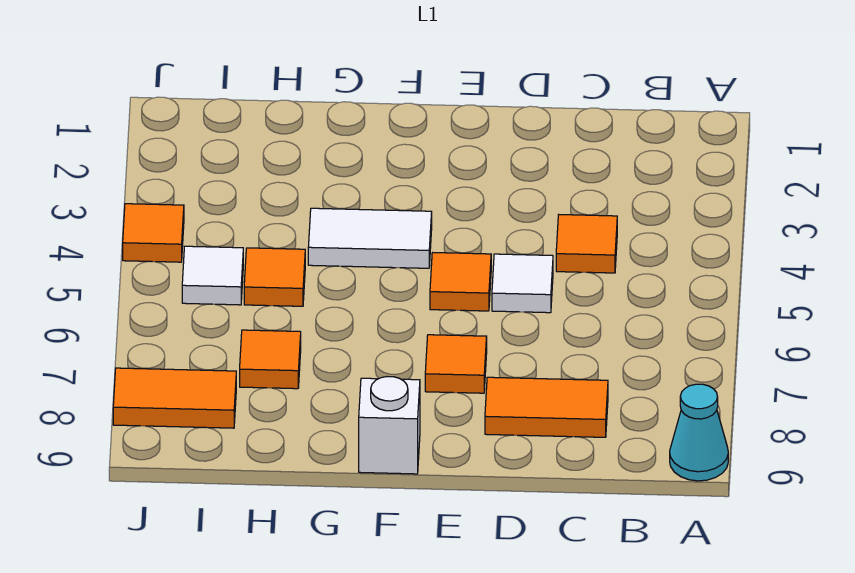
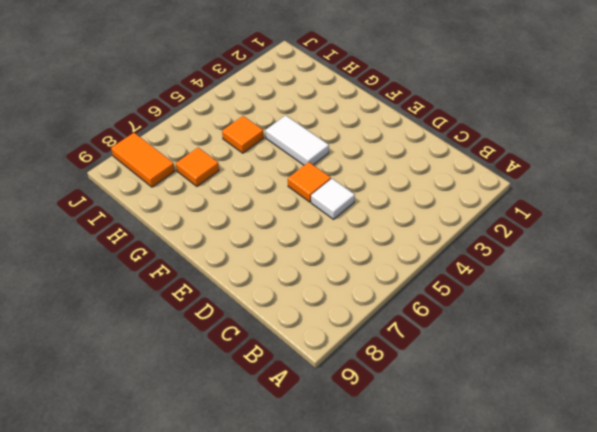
none -> cyan cone A9 level 1
none -> orange tile C4 level 1
none -> orange tile C8:D8 level 1

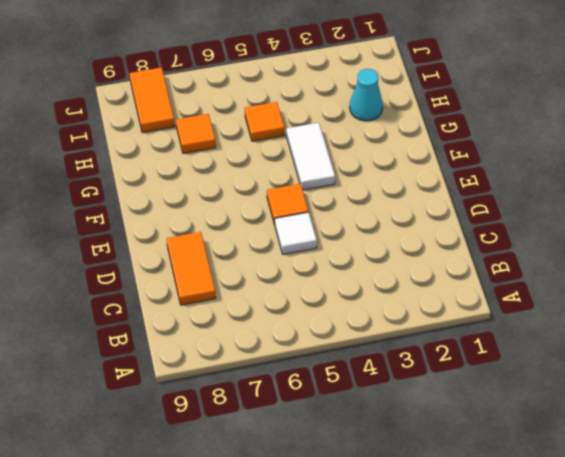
cyan cone H2 level 1 -> cyan cone A9 level 1
none -> orange tile C4 level 1
none -> orange tile E7 level 1
none -> white brick F9 level 1

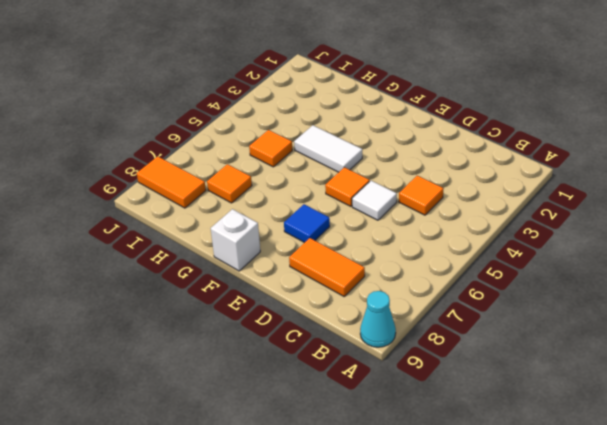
blue tile E7 level 1 -> orange tile E7 level 1
none -> white tile I5 level 1
none -> orange tile J4 level 1

